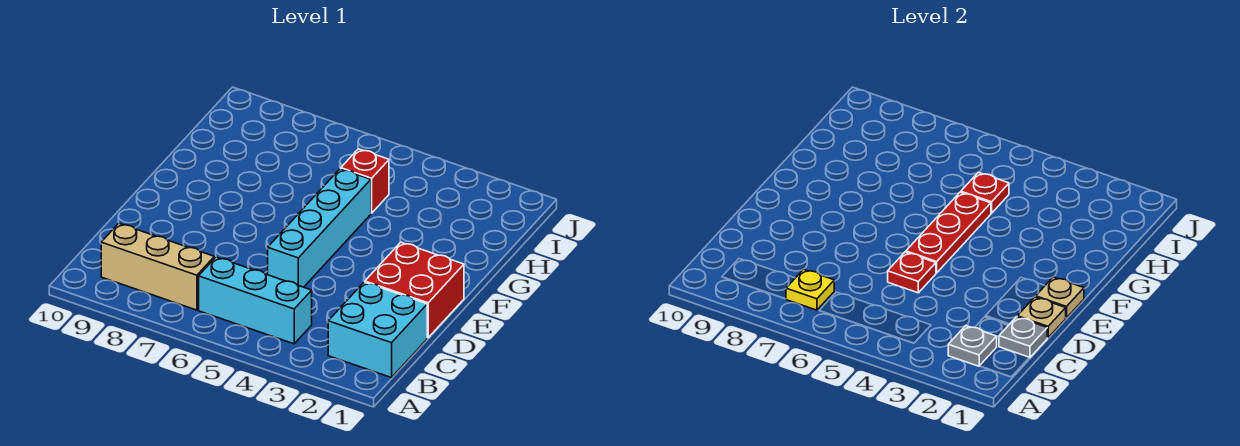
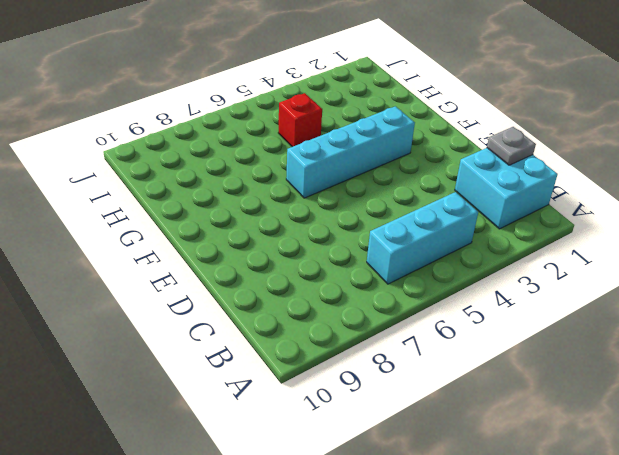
cyan brick F3:F6 level 1 -> cyan brick D5:G5 level 1
none -> tan brick B7:B9 level 1
none -> red brick D1:E2 level 1
none -> grey plate B2 level 2

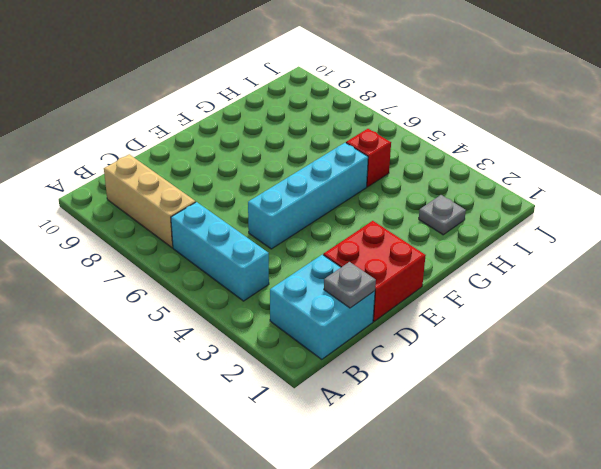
grey plate H2 level 1 -> grey plate B2 level 2
none -> yellow plate B7 level 2
none -> tan plate D1 level 2
none -> red plate D5 level 2

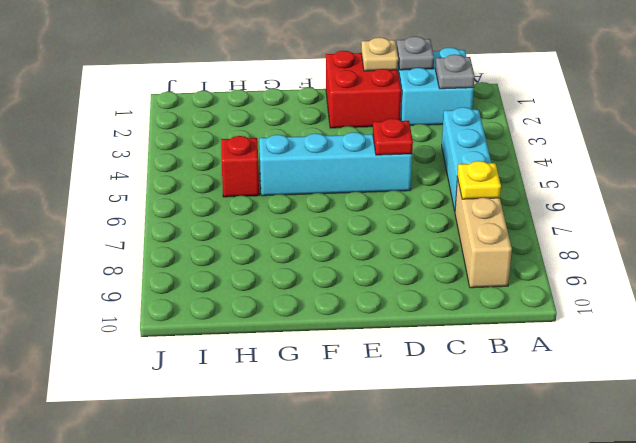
none -> tan plate E1 level 2
none -> red plate E5:G5 level 2
none -> red plate H5 level 2

